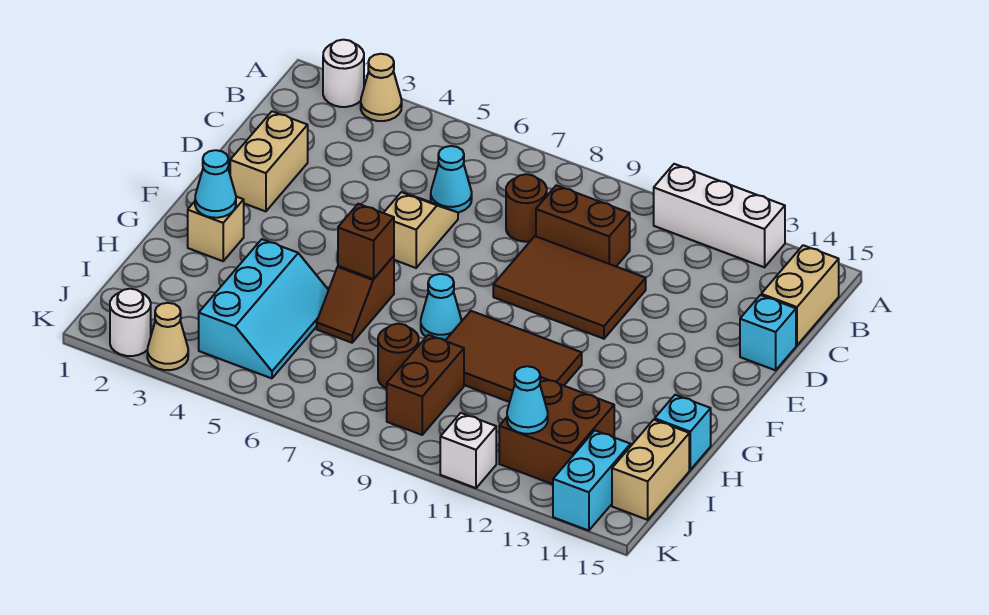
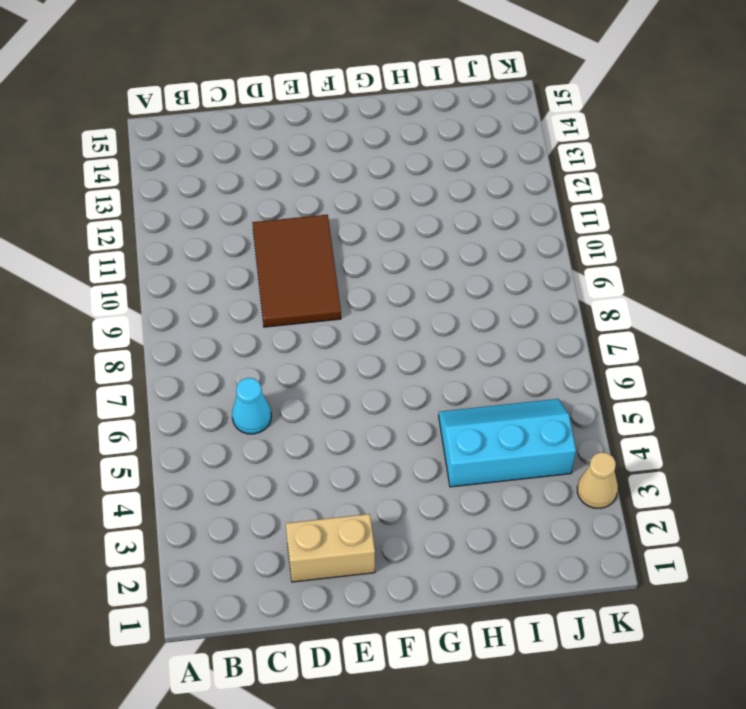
none -> white round brick A2 level 1
none -> tan cone A3 level 1
none -> white brick A11:A13 level 1

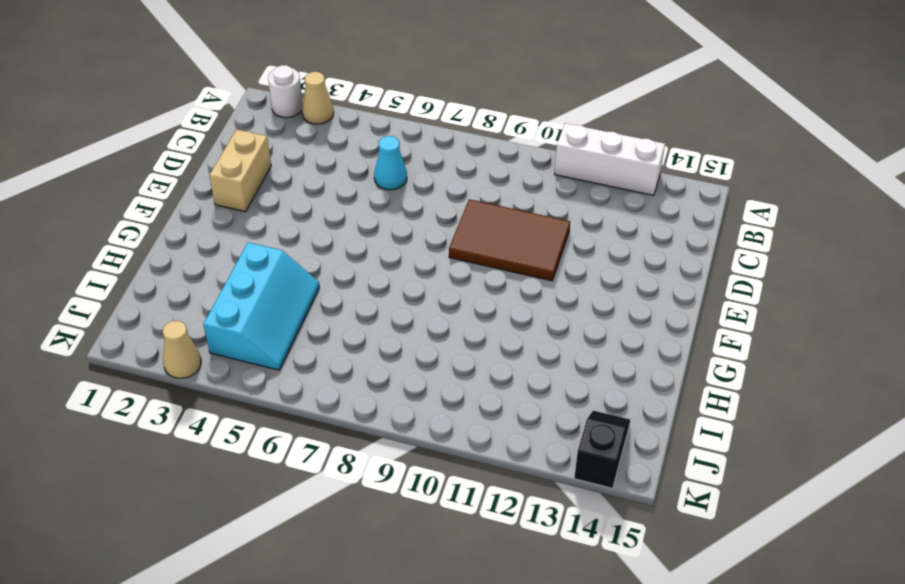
black slope J14:K14 level 1 top K -> cyan brick J14:K14 level 1
none -> tan brick B15:C15 level 1
none -> brown round brick C8 level 1
none -> brown brick C9:C10 level 1

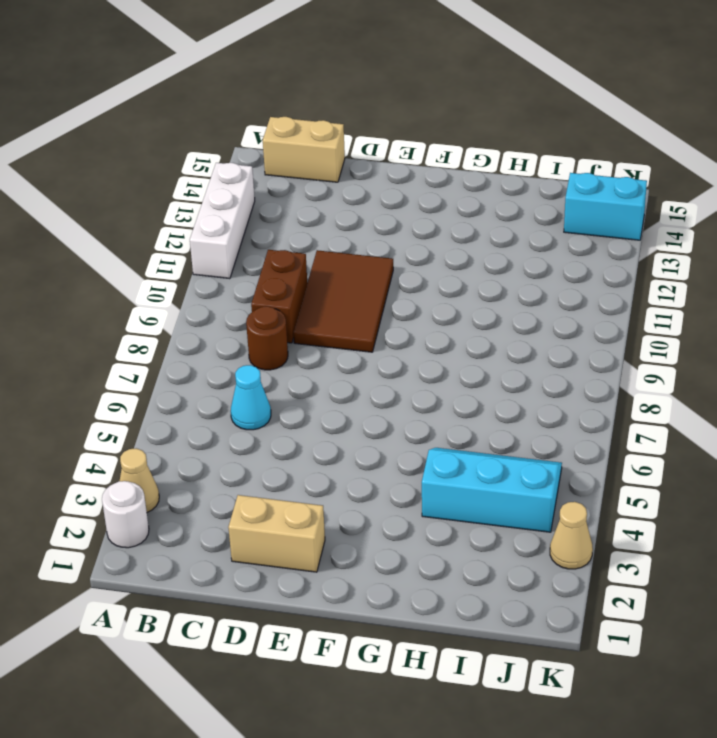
none -> tan slope D6:E6 level 1 top E
none -> cyan brick D15 level 1
none -> tan brick G2 level 1

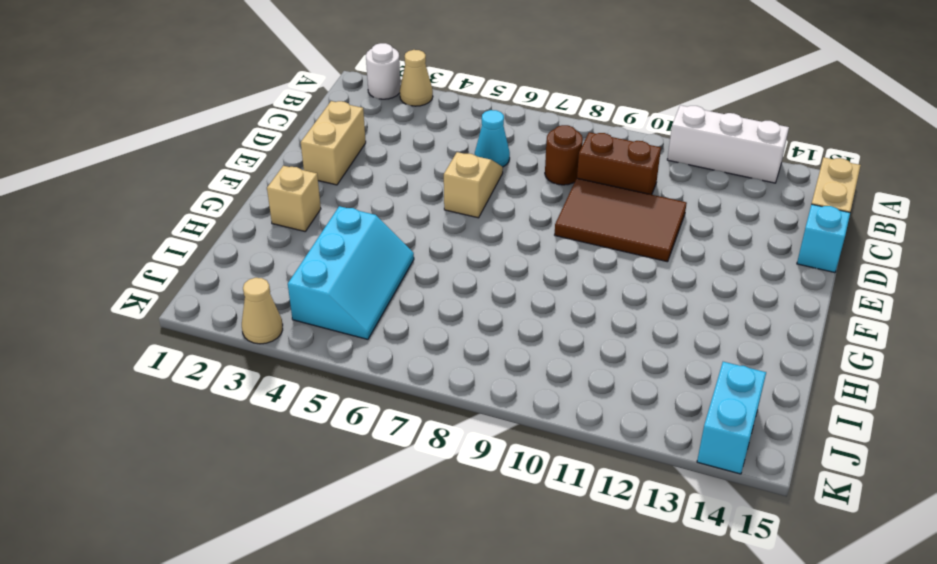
none -> brown slope G6:H6 level 1 top G
none -> cyan cone G8 level 1
none -> brown tile G9:H11 level 1

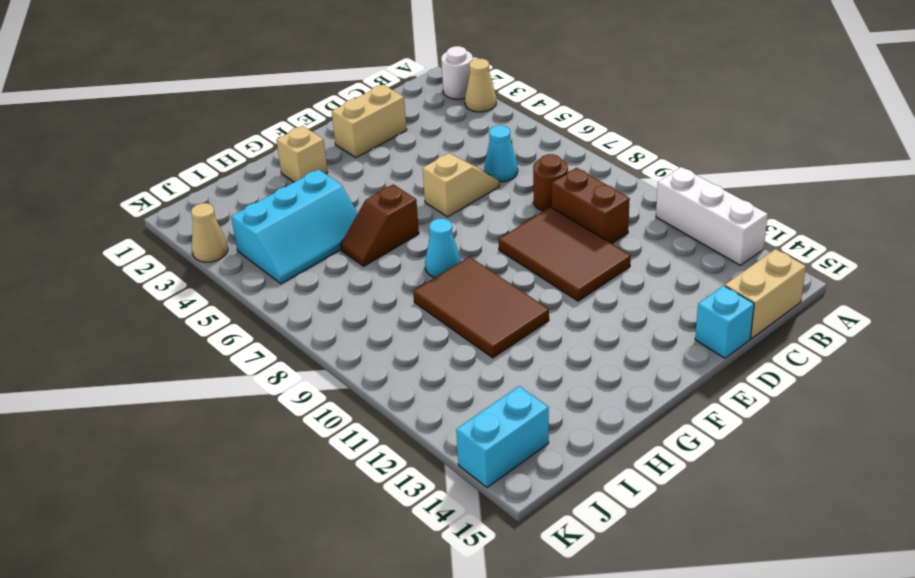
none -> cyan brick H15 level 1
none -> brown round brick I8 level 1
none -> brown brick I9:J9 level 1

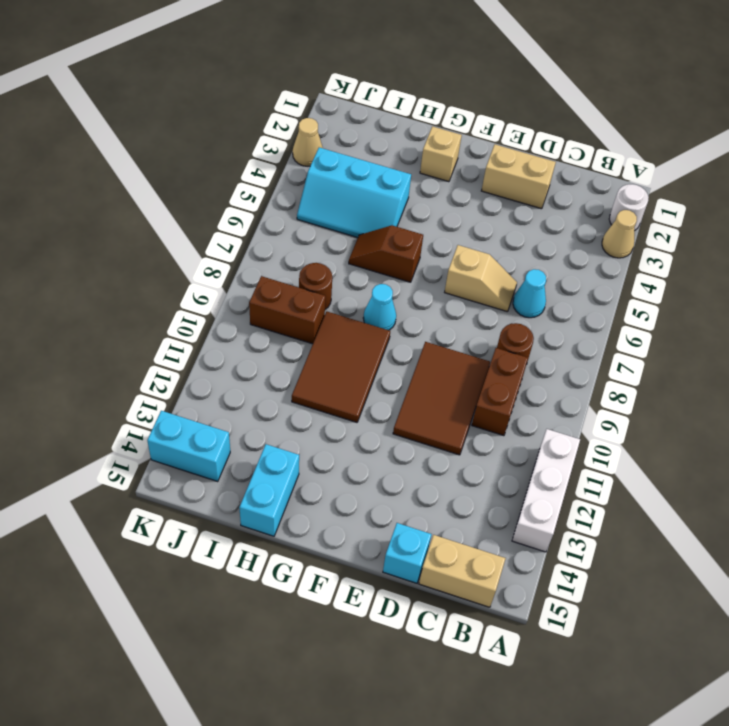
cyan brick H14:H15 level 1 -> cyan brick H15 level 1
none -> brown brick I12:J13 level 1
none -> tan brick I15:J15 level 1
none -> white round brick K2 level 1

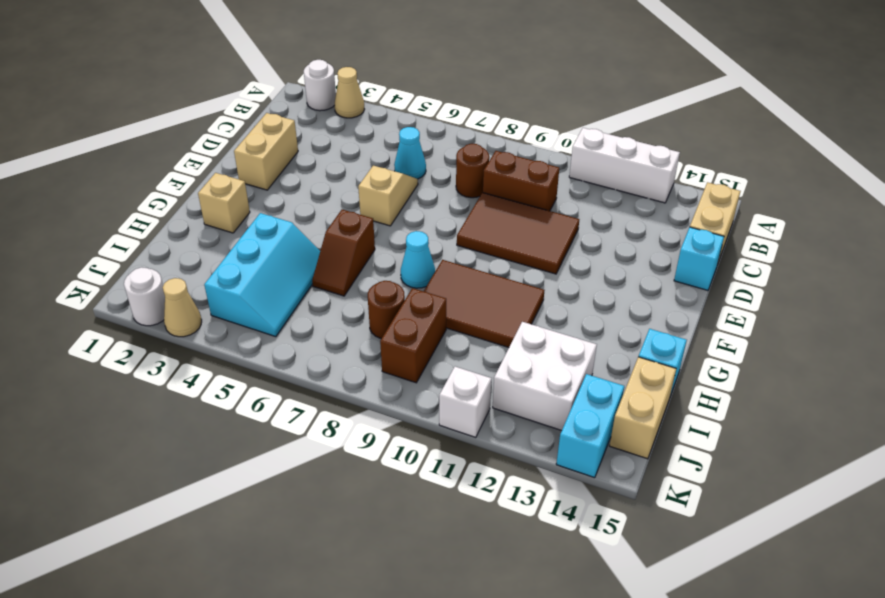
white brick I12:J13 level 1 -> brown brick I12:J13 level 1
none -> cyan cone G2 level 2
none -> brown brick G6 level 2
none -> cyan cone J12 level 2

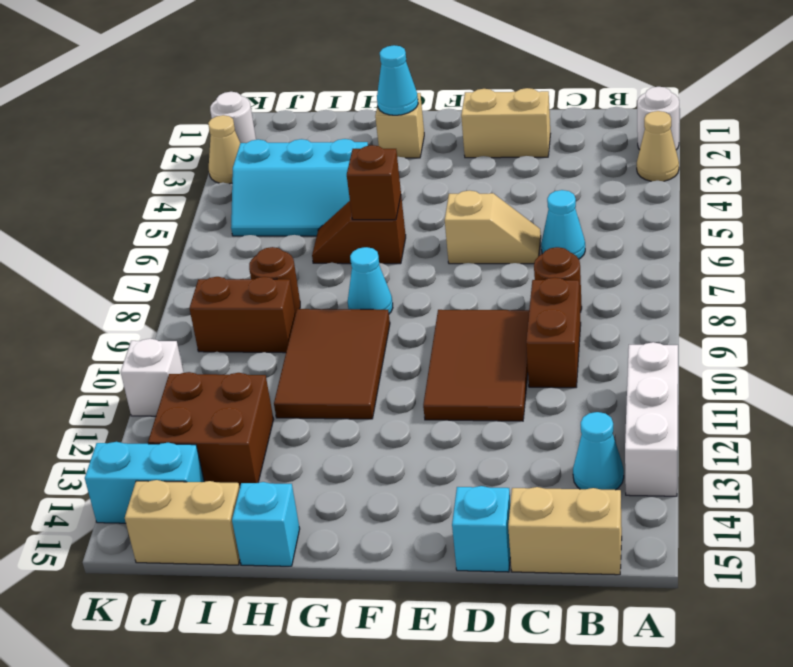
cyan cone B13 level 1 -> cyan cone J12 level 2

